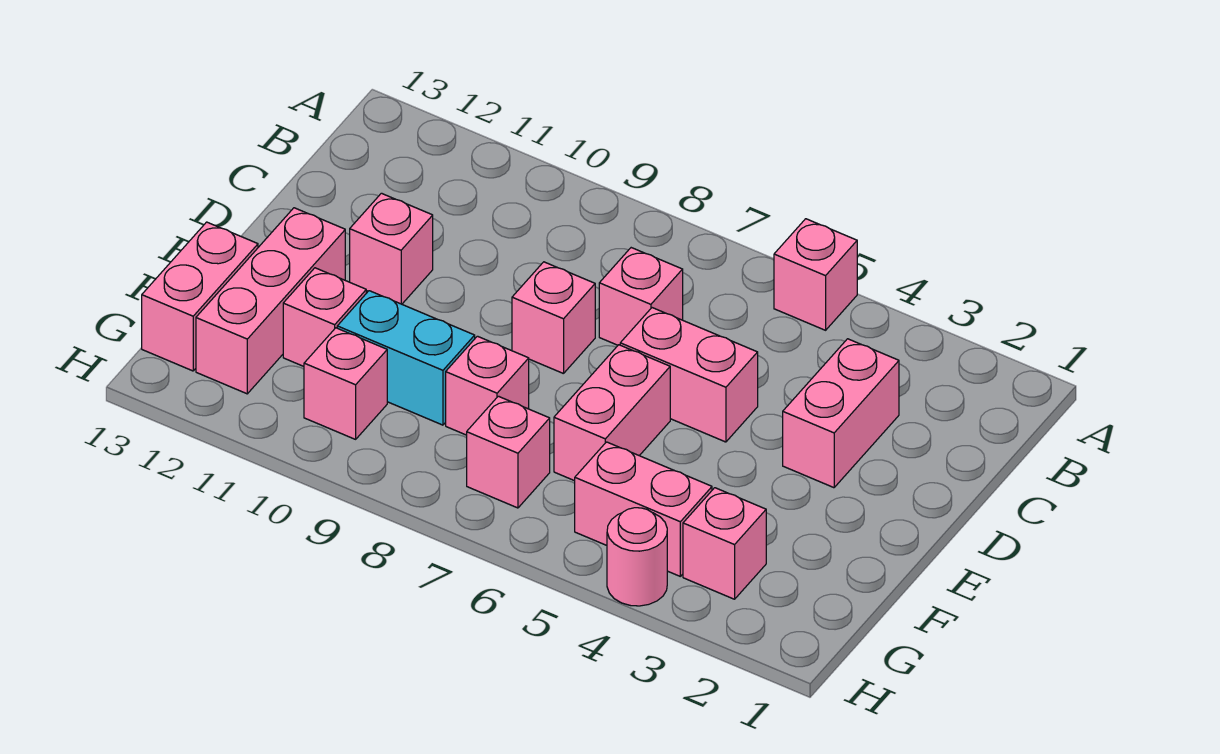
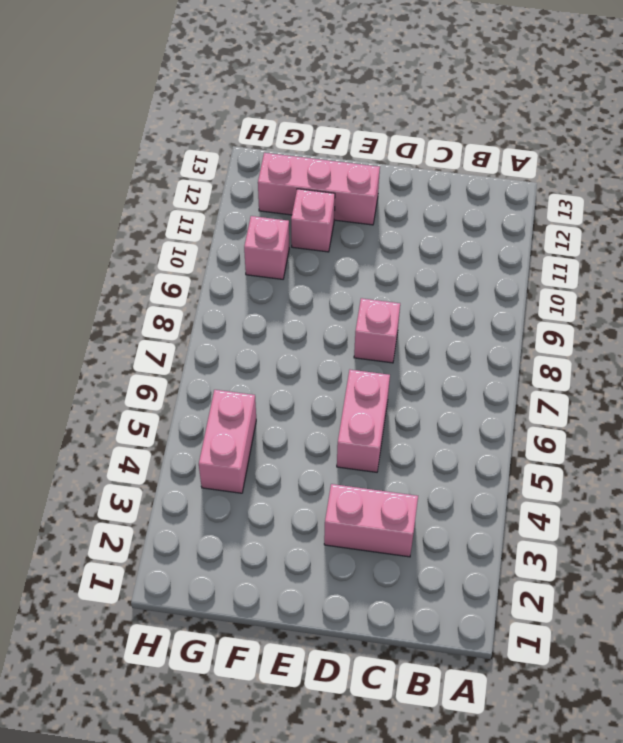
none -> pink brick A5 level 1
none -> pink brick C7 level 1
none -> pink brick D11 level 1

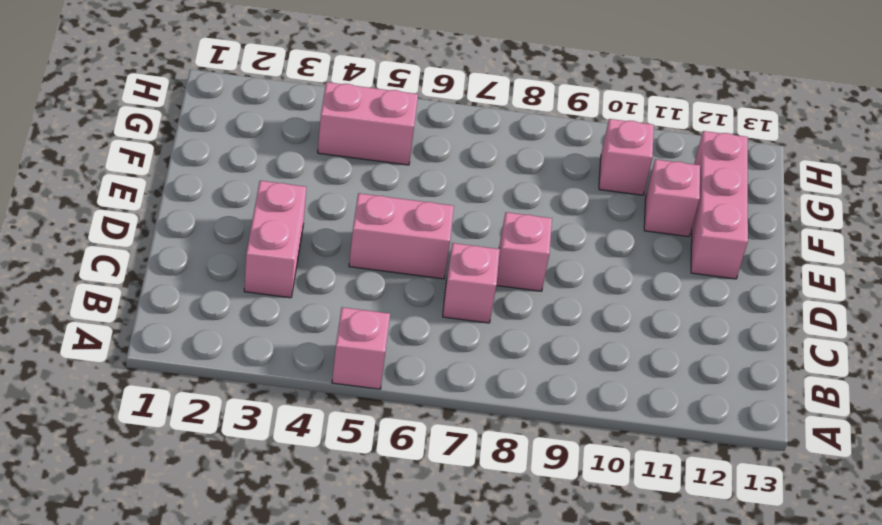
none -> pink brick D11 level 1
none -> pink brick E6:F6 level 1
none -> pink brick F8 level 1

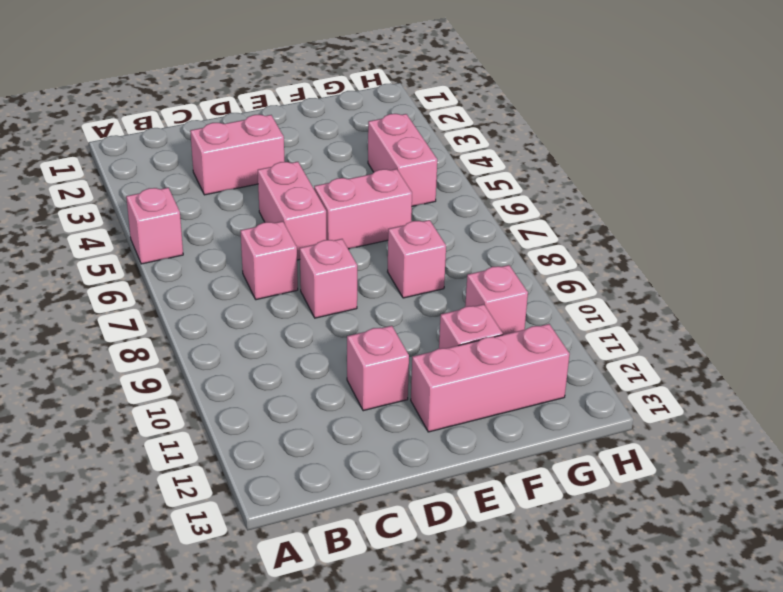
none -> cyan brick F9:F10 level 1
none -> pink brick F13:G13 level 1
none -> pink brick G3 level 1

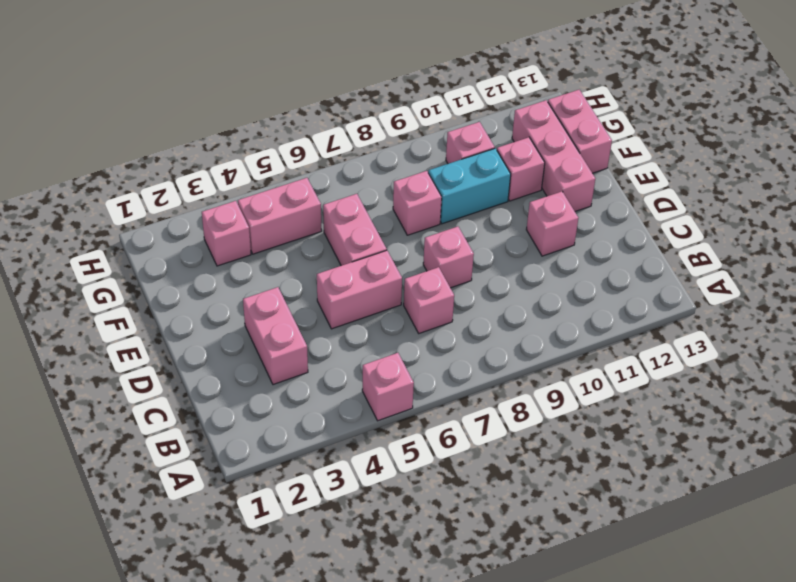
none -> pink brick G7 level 1
none -> pink round brick H4 level 1

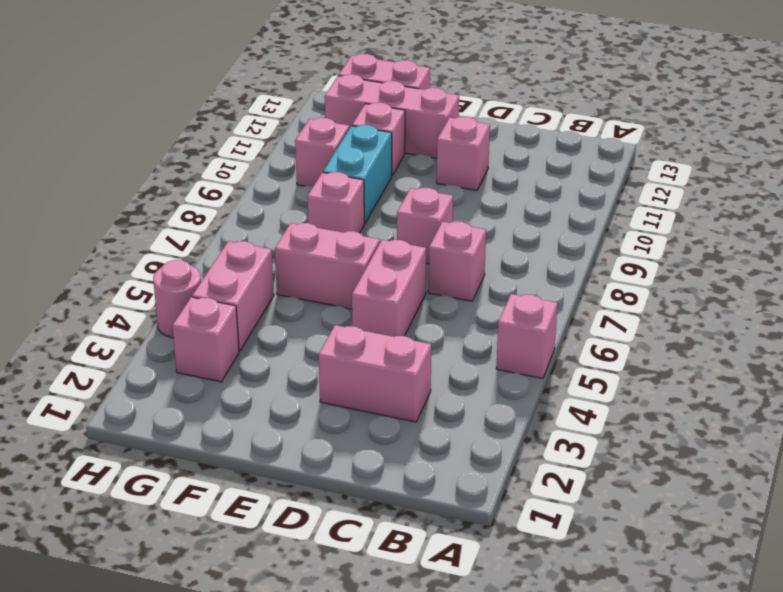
none -> pink brick G7 level 1

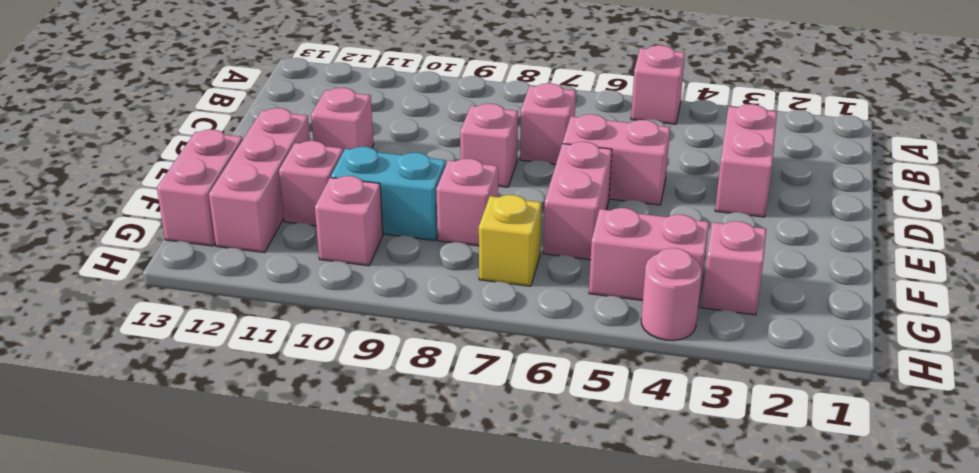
yellow brick G7 level 1 -> pink brick G7 level 1

